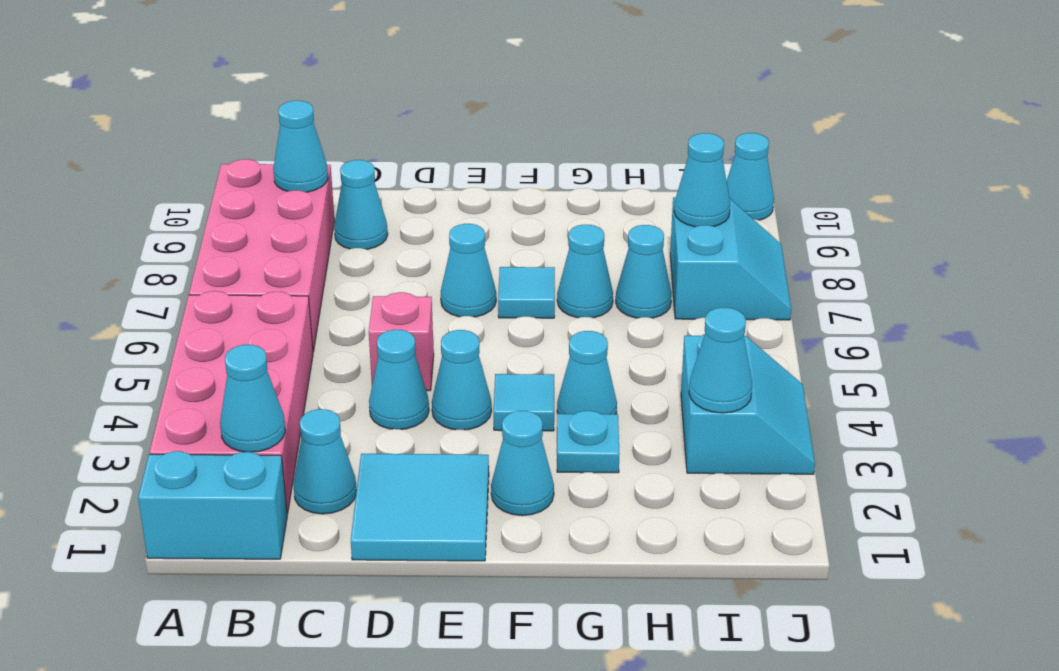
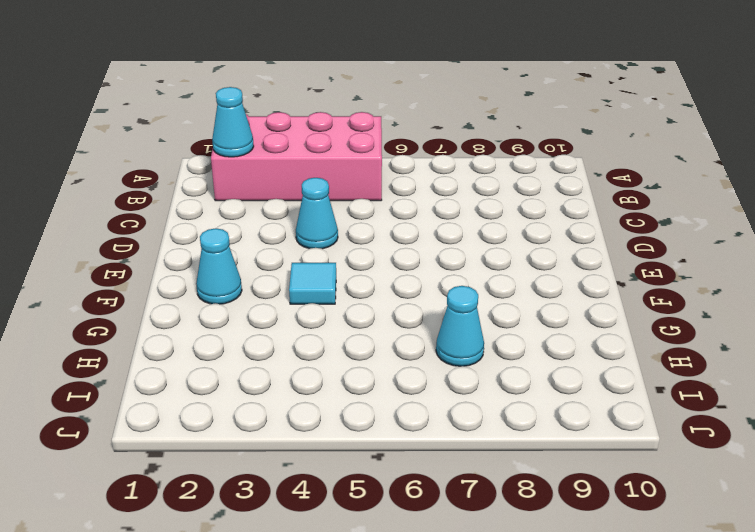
none -> cyan brick A1:B1 level 1
none -> pink brick A6:B9 level 1
none -> cyan cone C2 level 1

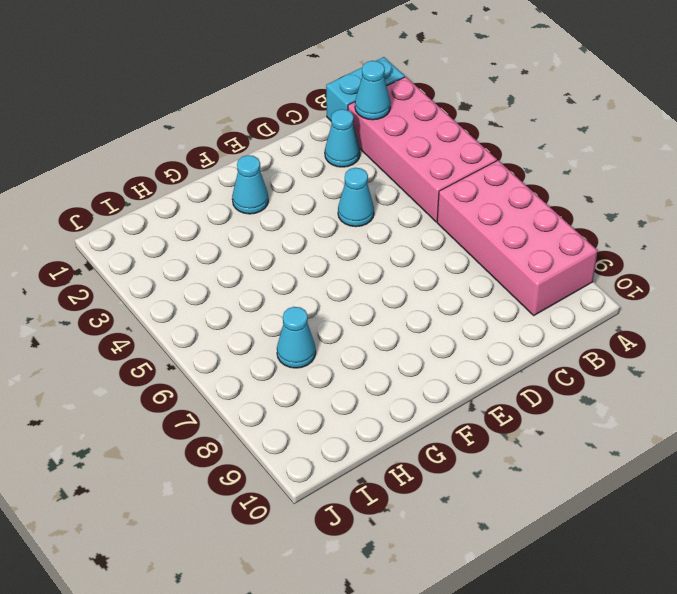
none -> cyan cone C9 level 1
none -> cyan tile D1:E2 level 1
none -> pink brick D5 level 1

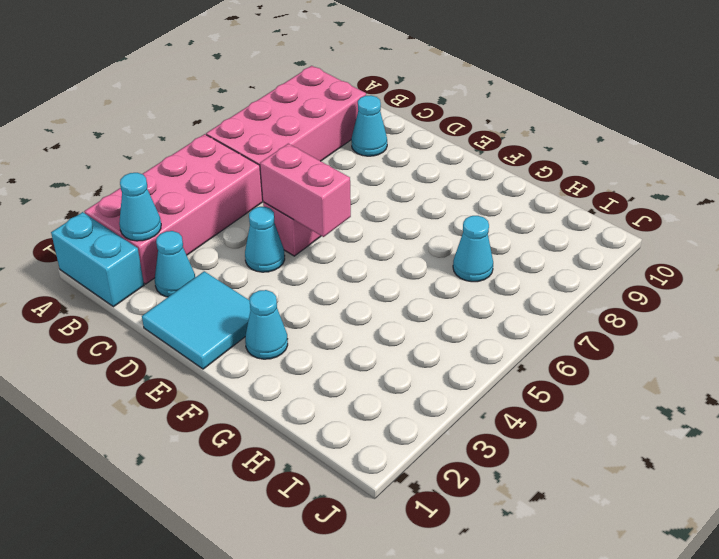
pink brick D5:E5 level 2 -> none
none -> cyan cone E4 level 1
none -> cyan cone E7 level 1
none -> cyan tile F4 level 1

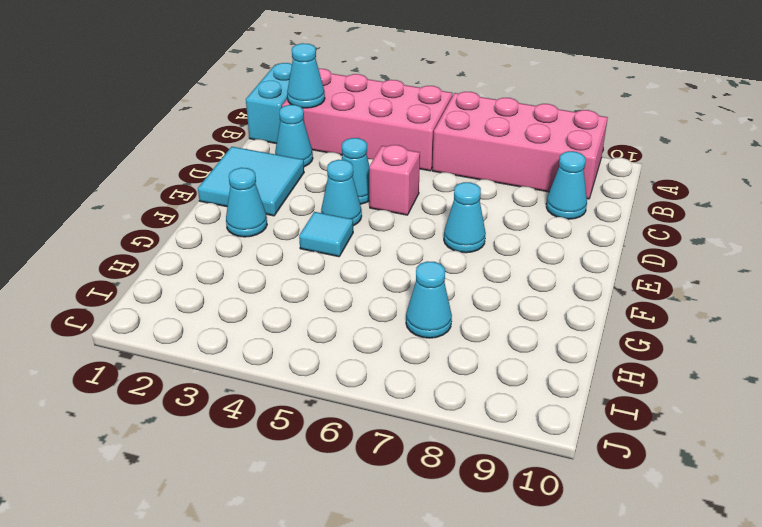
none -> cyan tile F7 level 1
none -> cyan plate G3 level 1
none -> cyan cone G4 level 1

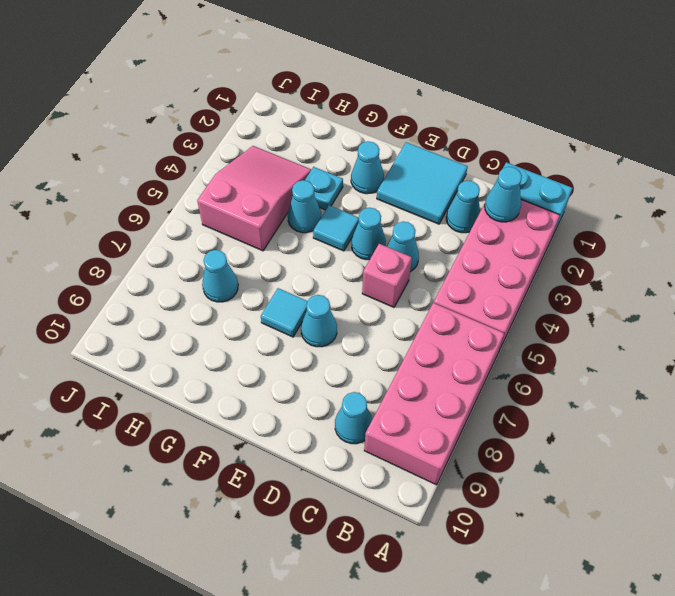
pink slope H3:I5 level 1 top 5 -> cyan slope I3:J4 level 1 top I
none -> cyan cone G7 level 1
none -> cyan slope I7:J8 level 1 top I
none -> cyan cone J10 level 1

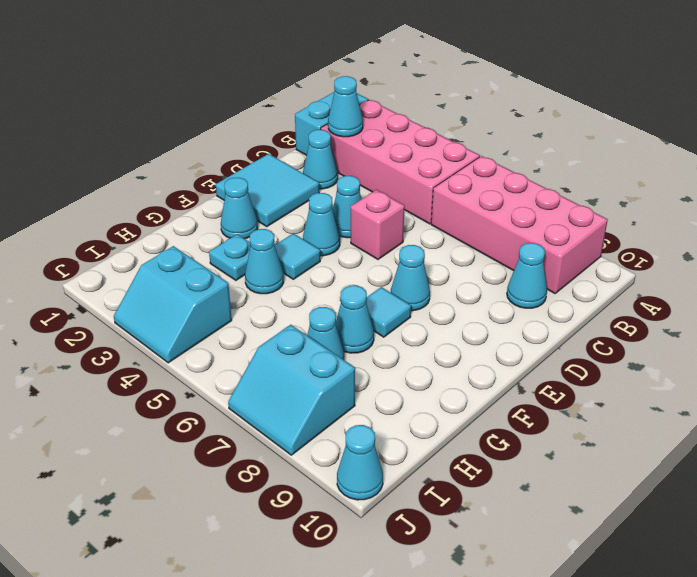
none -> cyan cone B9 level 2
none -> cyan cone I3 level 2
none -> cyan cone I8 level 2

